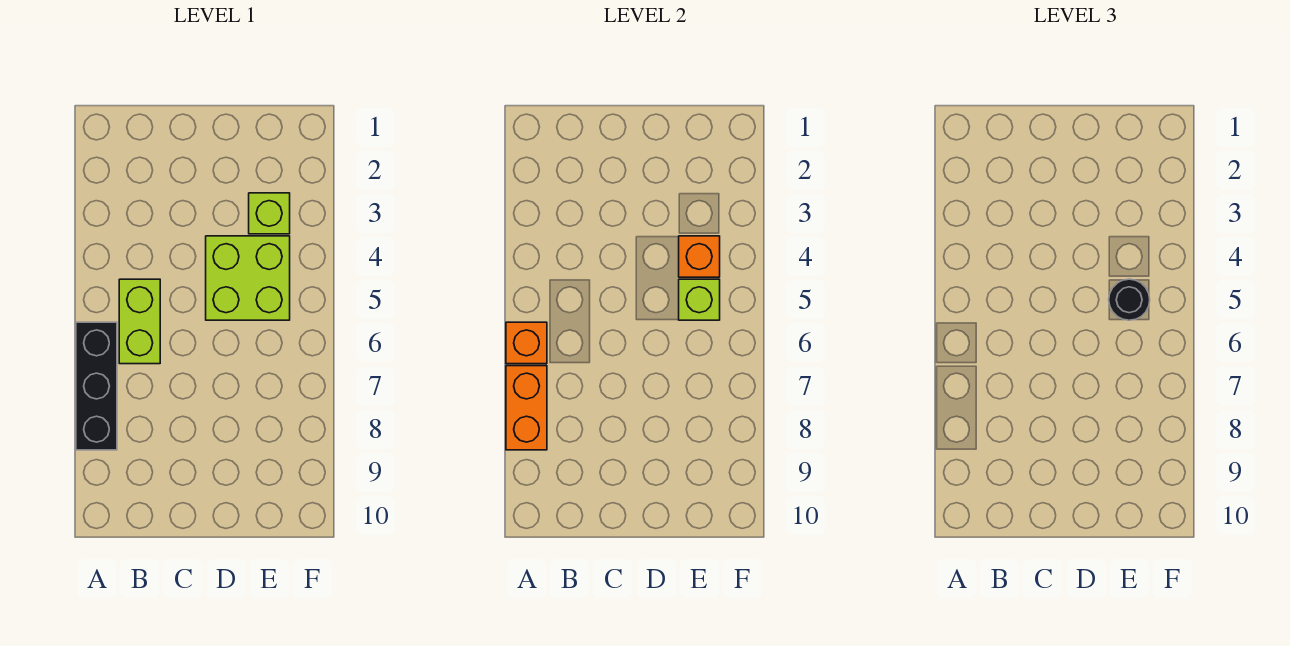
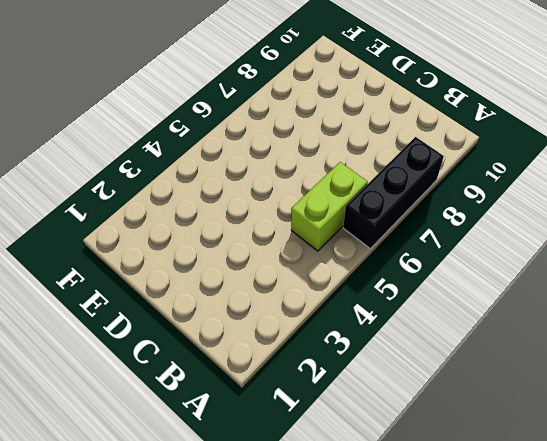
none -> lime brick D4:E5 level 1
none -> lime brick E3 level 1

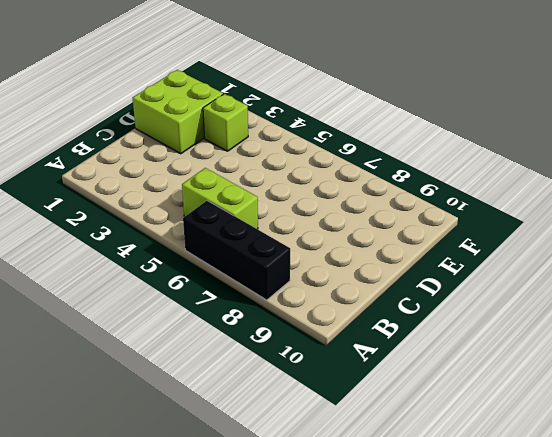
lime brick D1:E2 level 1 -> lime brick D4:E5 level 1
none -> orange brick A6 level 2
none -> orange brick A7:A8 level 2

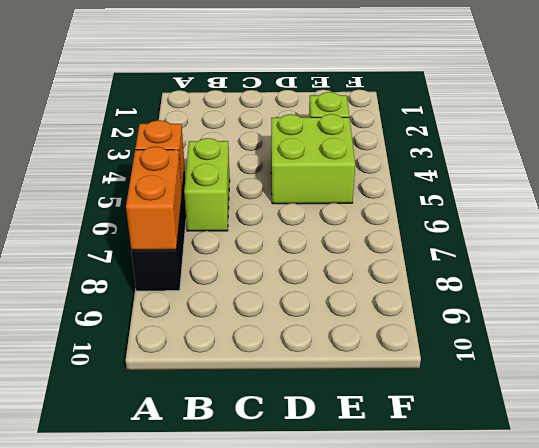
none -> orange brick E4 level 2
none -> lime brick E5 level 2

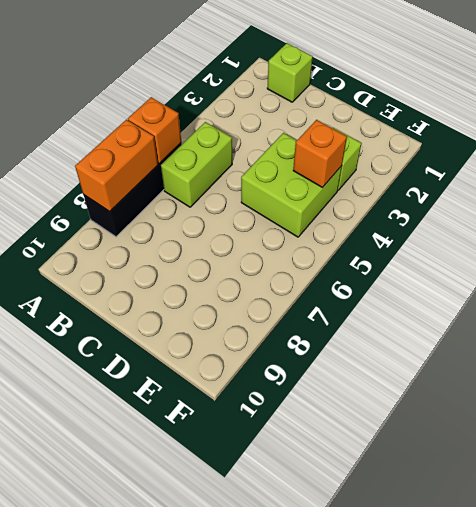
lime brick B1 level 1 -> lime brick E5 level 2
none -> black round brick E5 level 3

